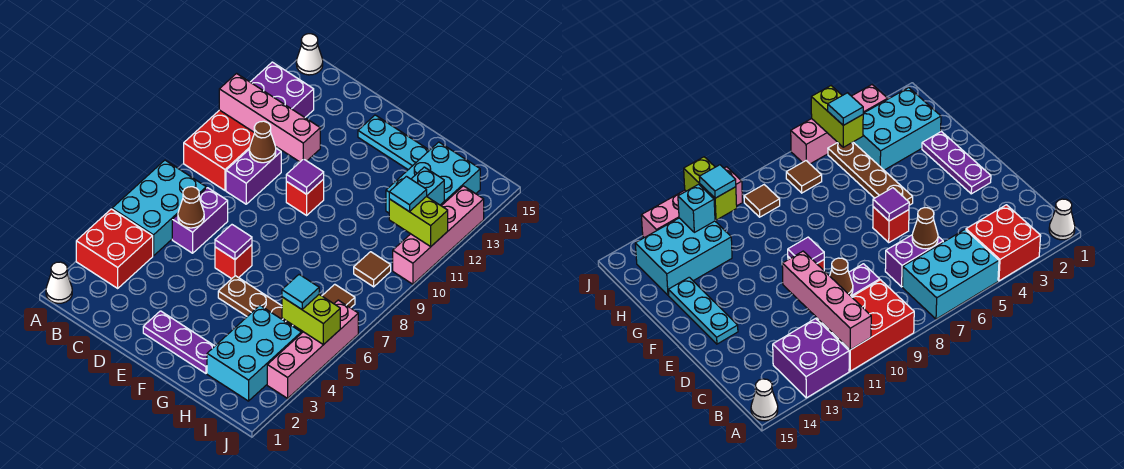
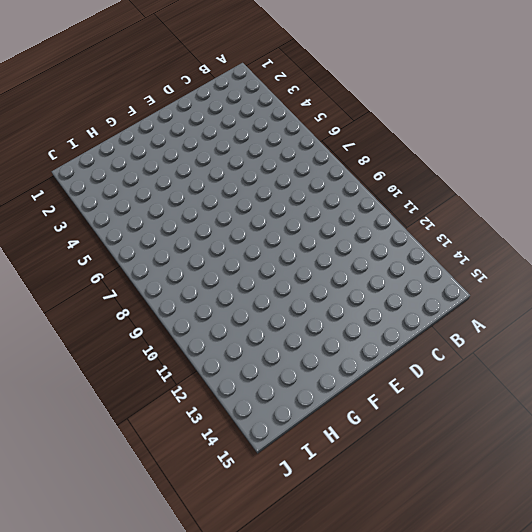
none -> white cone A1 level 1
none -> red brick A3:B4 level 1
none -> cyan brick A5:B7 level 1

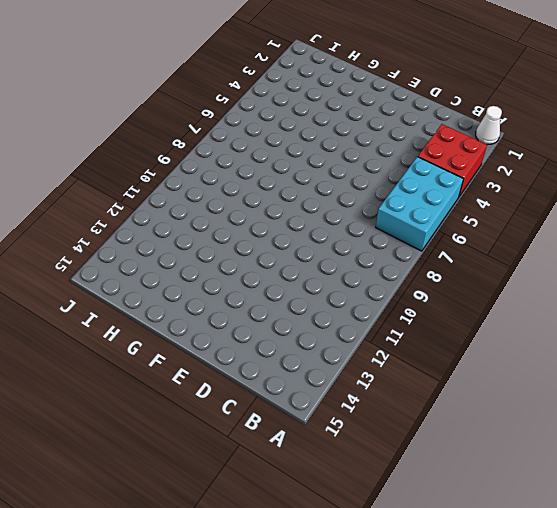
none -> red brick A9:B11 level 1
none -> purple brick A12:B13 level 1
none -> white cone A15 level 1

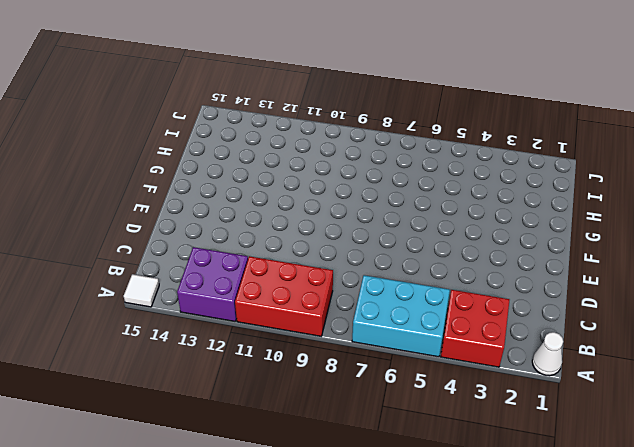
white tile A15 level 1 -> white cone A15 level 1
none -> purple brick C6:C7 level 1
none -> purple brick C9:C10 level 1
none -> purple plate E2:G2 level 1

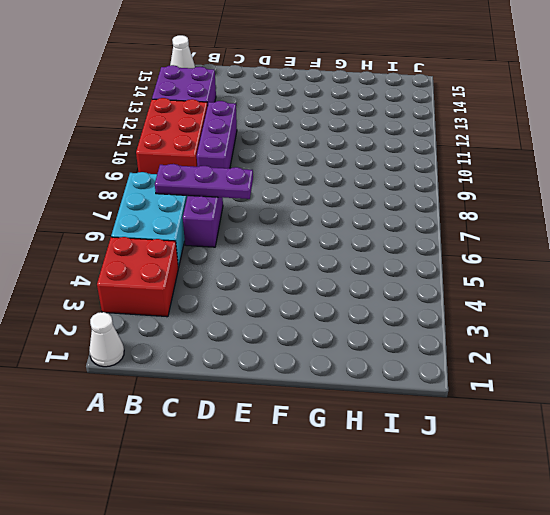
purple plate B7:D7 level 2 -> purple plate E2:G2 level 1
purple brick C9:C11 level 1 -> purple brick C9:C10 level 1
none -> red brick E6 level 1
none -> red brick E10 level 1
none -> cyan plate E14:G14 level 1

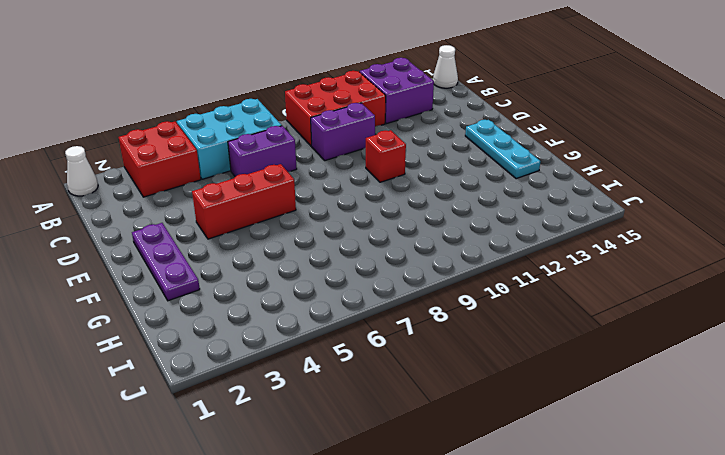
red brick E4:E6 level 1 -> red brick E6 level 1
none -> brown plate F5:I5 level 1
none -> cyan brick H2:I4 level 1
none -> cyan brick H12:I14 level 1

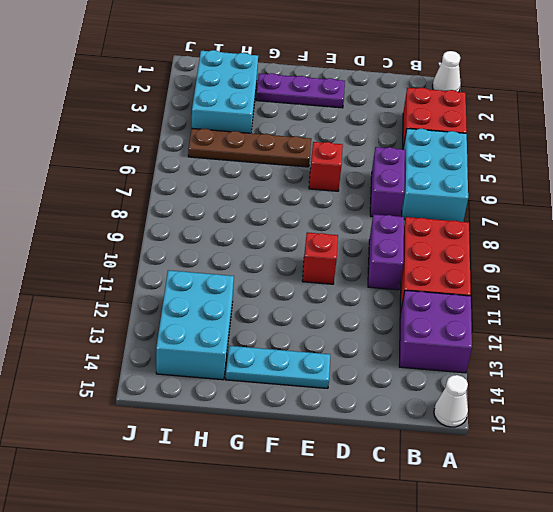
none -> brown tile I7 level 1
none -> brown tile I9 level 1
none -> pink brick J3:J6 level 1

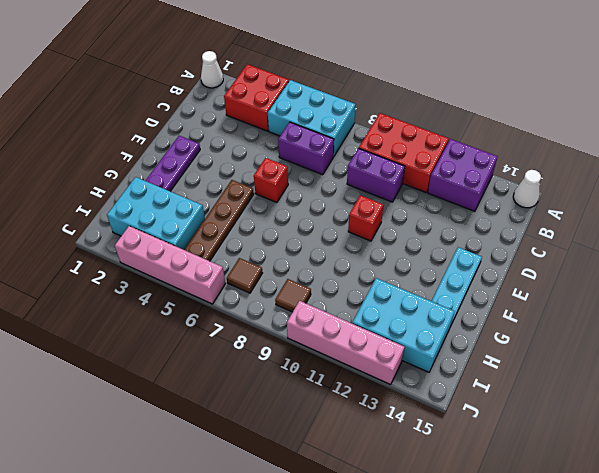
none -> pink brick A11:D11 level 2
none -> brown cone C6 level 2
none -> brown cone C10 level 2

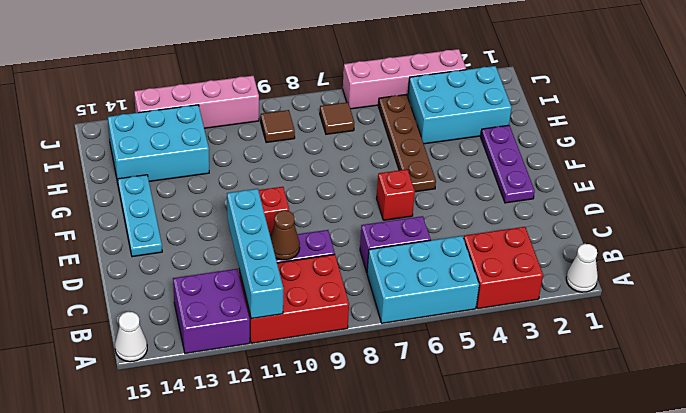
cyan brick A11:D11 level 2 -> pink brick A11:D11 level 2
none -> brown cone C6 level 2
none -> purple tile E6 level 2
none -> purple tile E10 level 2

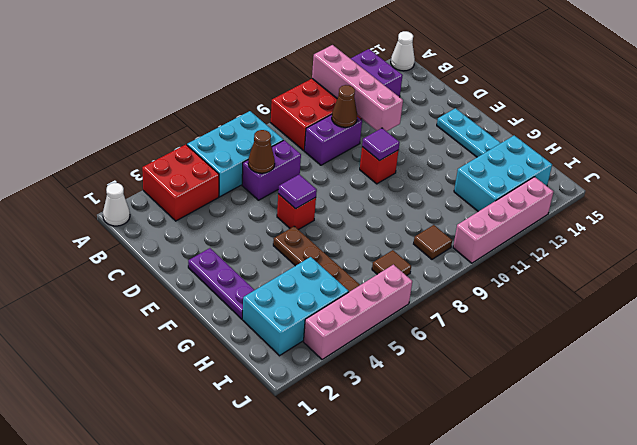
none -> lime brick I5:J5 level 2
none -> lime brick I11:J11 level 2
none -> cyan brick I12 level 2

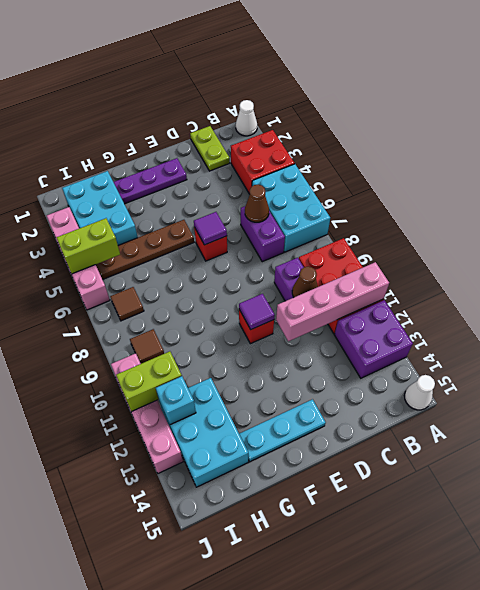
lime plate C1:C2 level 1 -> none
none -> cyan tile I5 level 3
none -> cyan tile I11 level 3

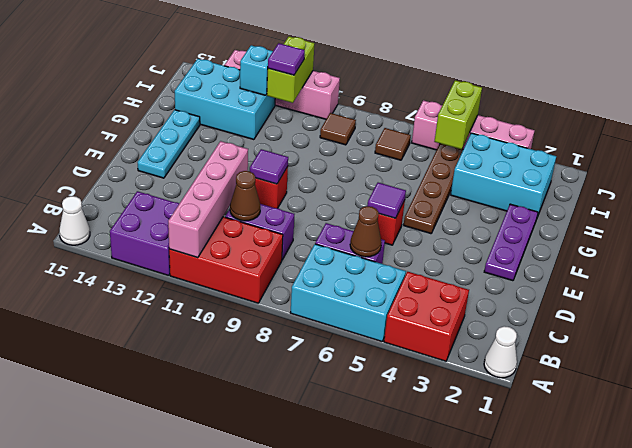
purple tile I11 level 3 -> cyan tile I11 level 3
none -> cyan tile I5 level 3

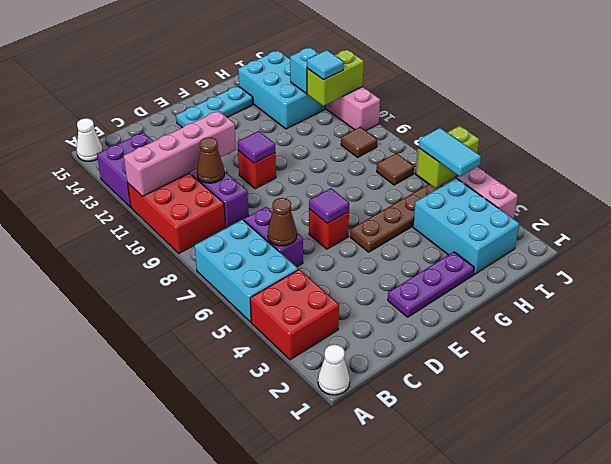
cyan tile I4:I5 level 3 -> cyan tile I5 level 3

